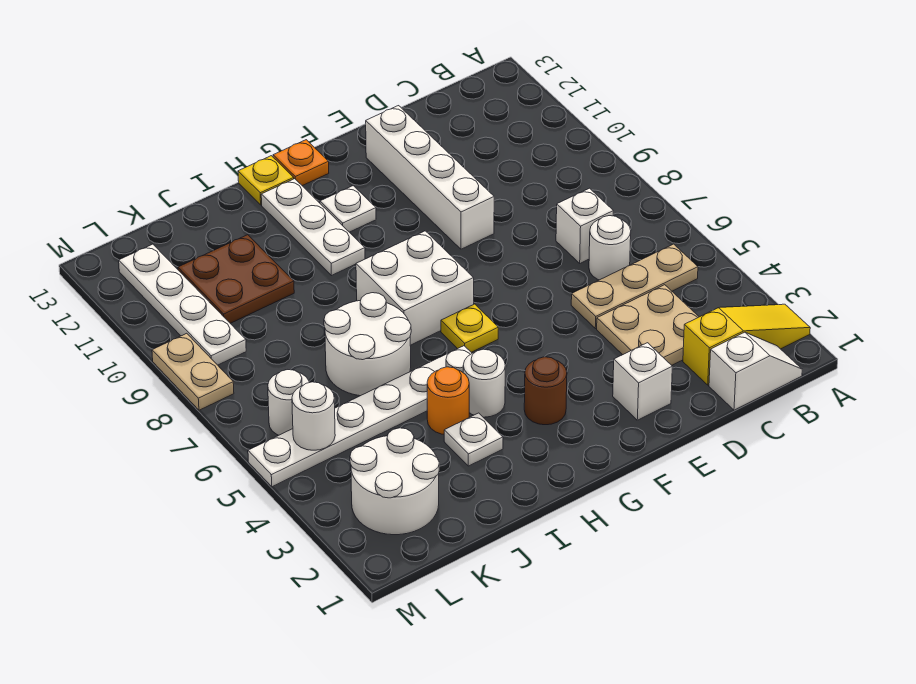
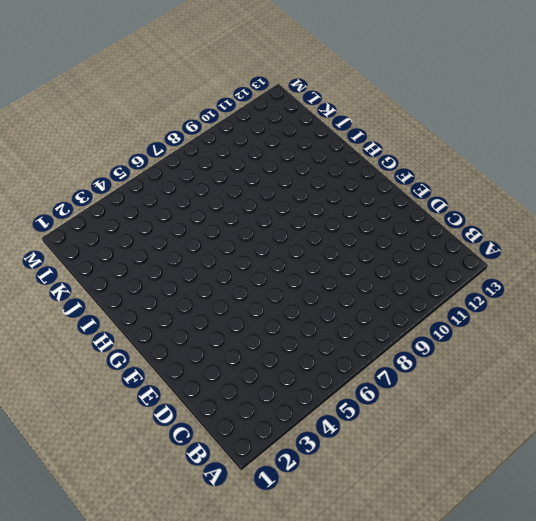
none -> yellow slope A2:C2 level 1 top C
none -> white slope B1:C1 level 1 top C
none -> tan plate B5:D5 level 1

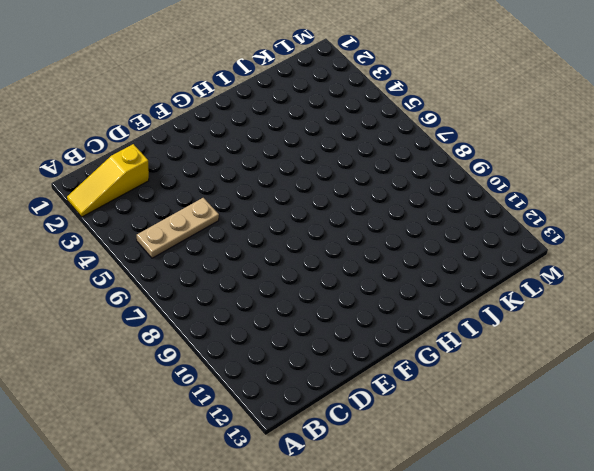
none -> white slope B1:C1 level 1 top C
none -> tan plate C3:D4 level 1
none -> white round brick C6 level 1

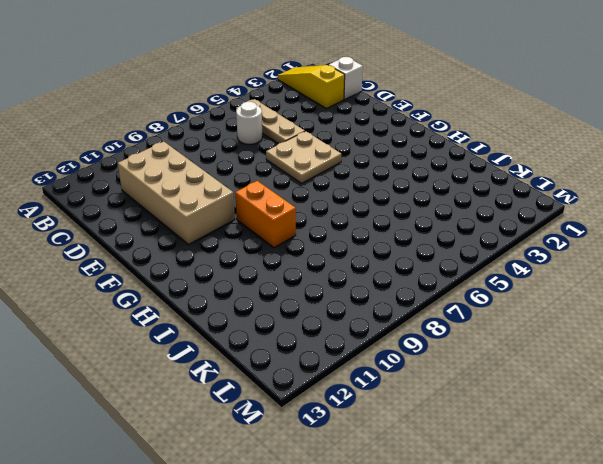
tan brick C10:F11 level 1 -> white brick E9:E12 level 1
tan plate E5:F6 level 1 -> tan plate C3:D4 level 1
orange brick G9:H9 level 1 -> none
none -> white brick C7 level 1
none -> white brick E2 level 1
none -> brown round brick G3 level 1

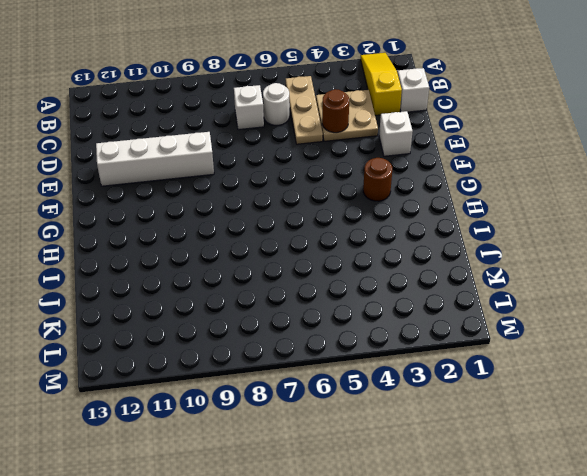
brown round brick D4 level 2 -> none
none -> yellow plate G6 level 1
none -> white brick G7:H8 level 1
none -> white plate G11 level 1

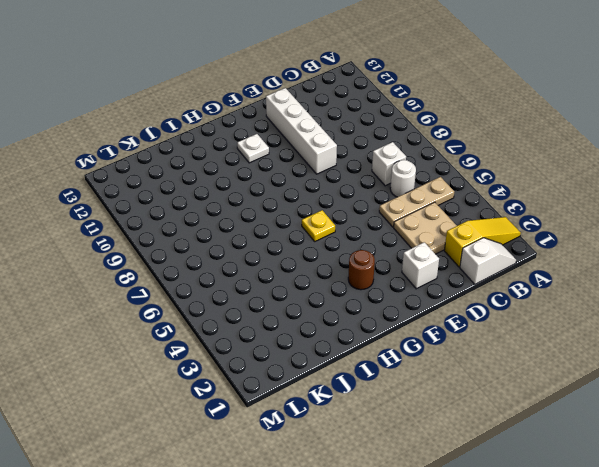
none -> white brick G7:H8 level 1
none -> orange plate G13 level 1
none -> white round brick H4 level 1

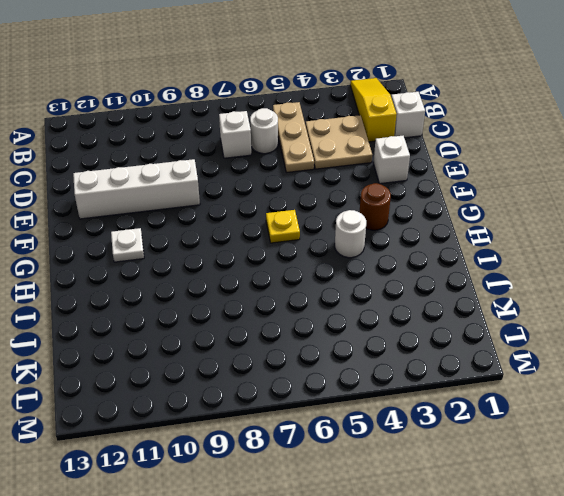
none -> white brick G7:H8 level 1
none -> orange plate G13 level 1
none -> white plate H5:M5 level 1

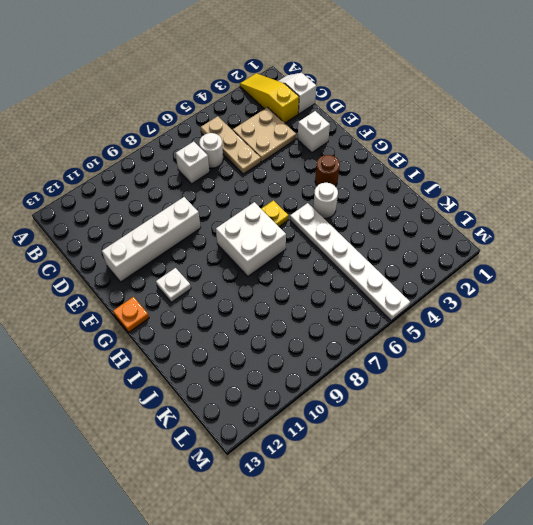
none -> white plate H10:H12 level 1
none -> yellow plate H13 level 1
none -> white plate I3 level 1

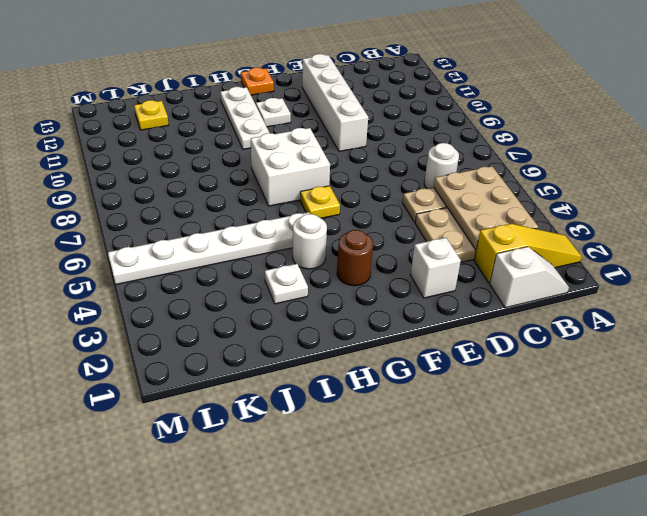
tan plate B3:C5 level 2 -> none
yellow plate K12 level 1 -> yellow plate H13 level 1
none -> white brick C7 level 1
none -> orange round brick I4 level 1
none -> white round brick I6:J7 level 1

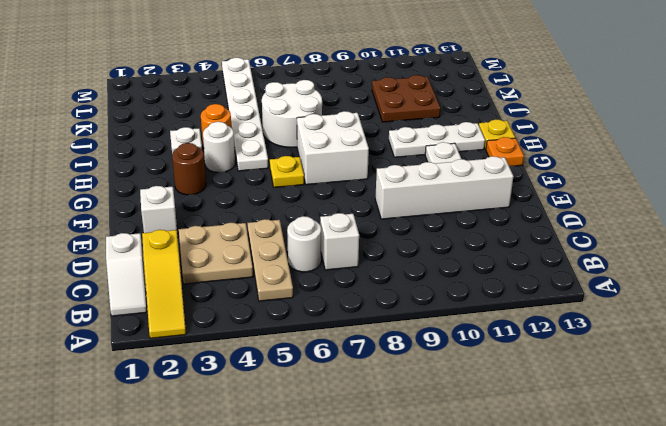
none -> white round brick K2:L3 level 1
none -> white round brick L6 level 1
none -> white plate L9:L12 level 1

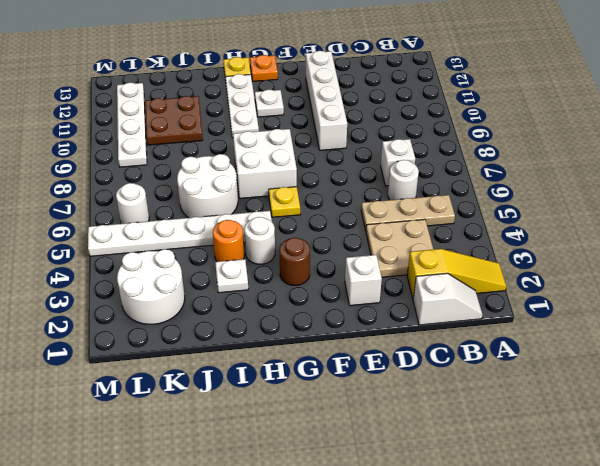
none -> tan plate M8:M9 level 1
none -> white round brick L5 level 2

